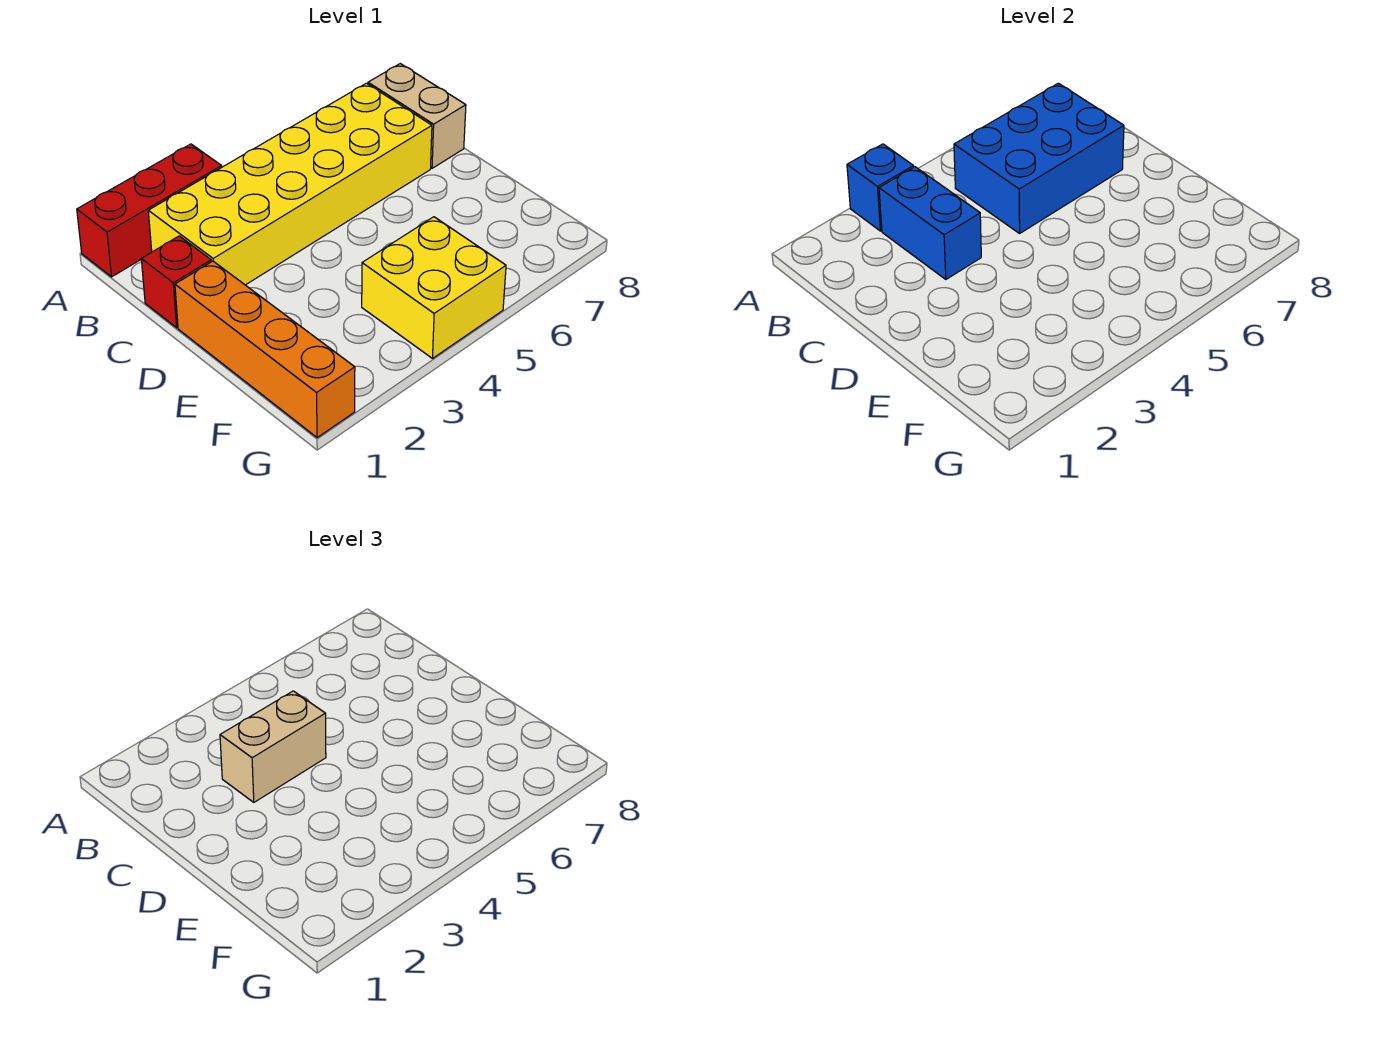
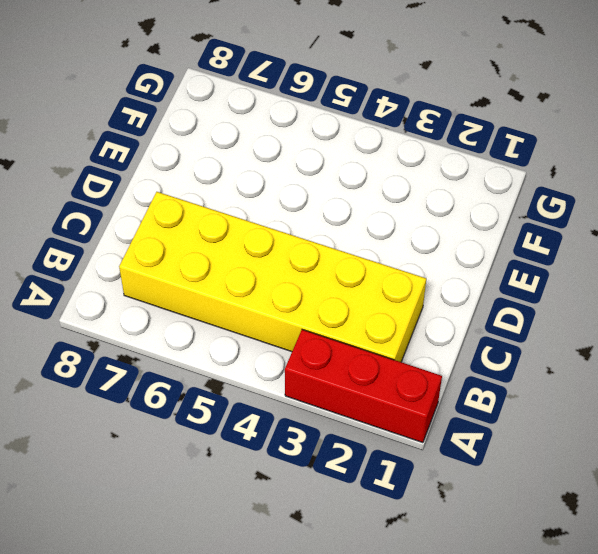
none -> tan brick B8:C8 level 1
none -> red brick C1 level 1

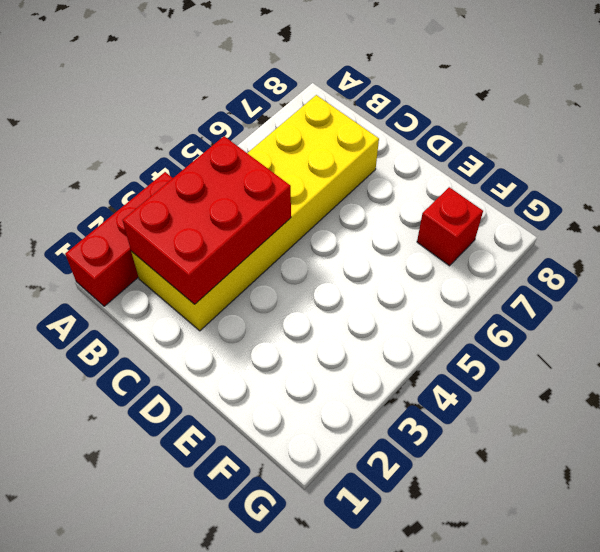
red brick B2:C4 level 2 -> blue brick B3:C3 level 2
red brick F7 level 1 -> red brick C1 level 1
none -> tan brick B8:C8 level 1
none -> orange brick D1:G1 level 1

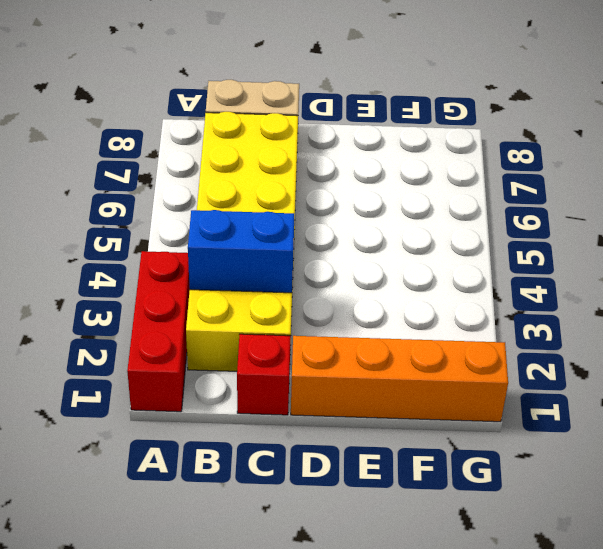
none -> yellow brick F4:G5 level 1
none -> blue brick A3 level 2

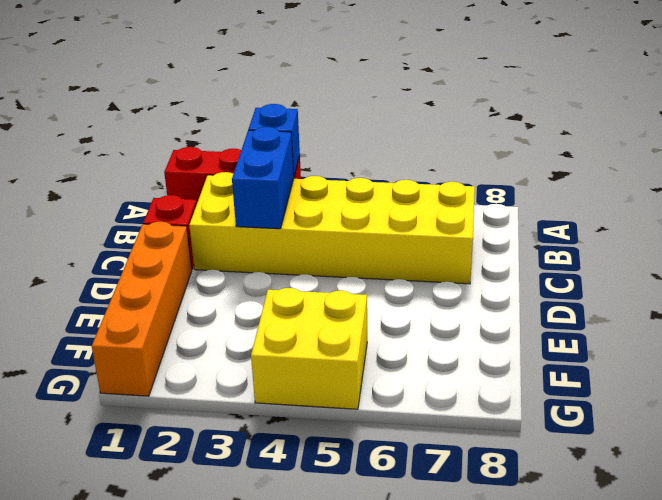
none -> tan brick B8:C8 level 1
none -> blue brick B5:C7 level 2

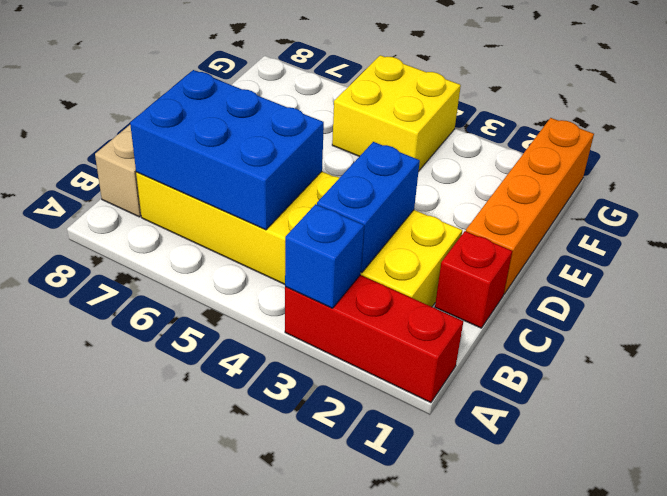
none -> tan brick C3:C4 level 3

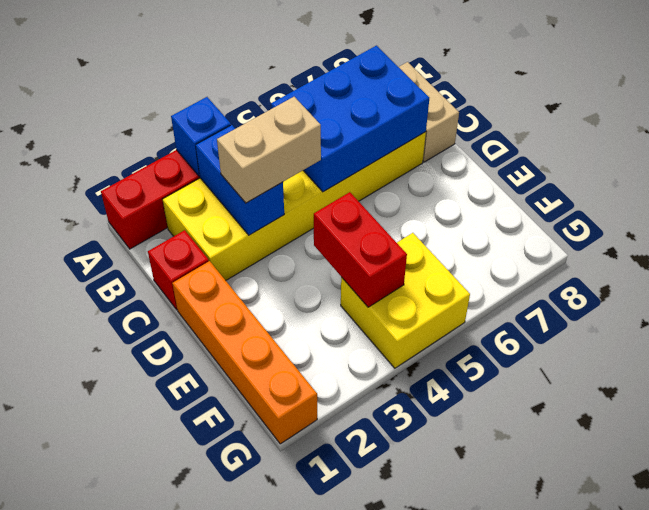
red brick E4:F4 level 2 -> none

